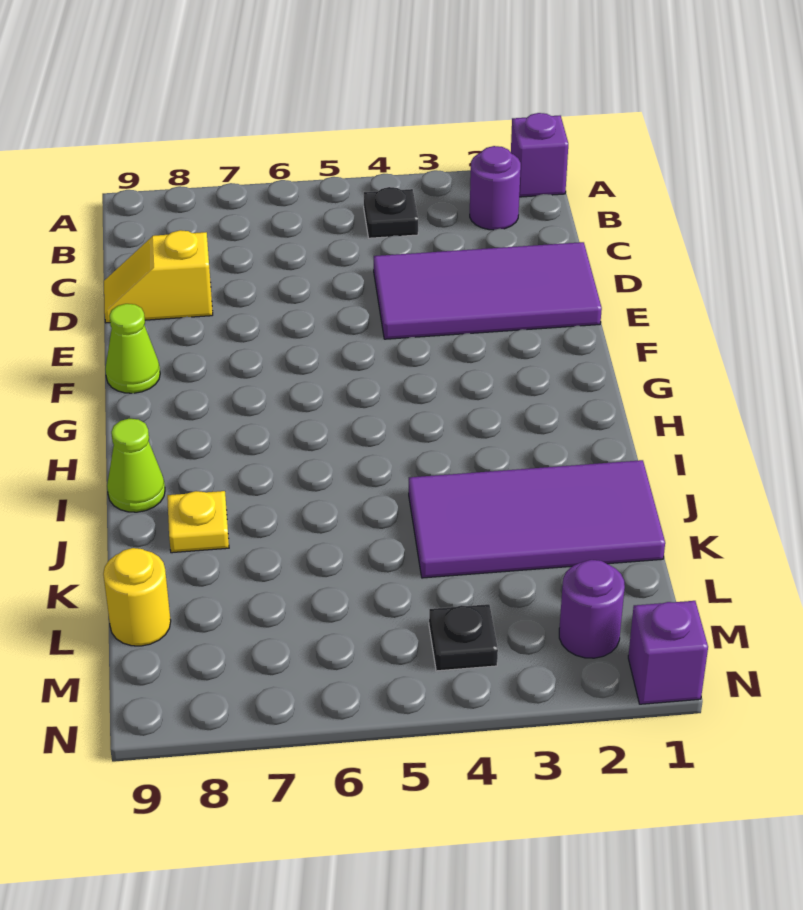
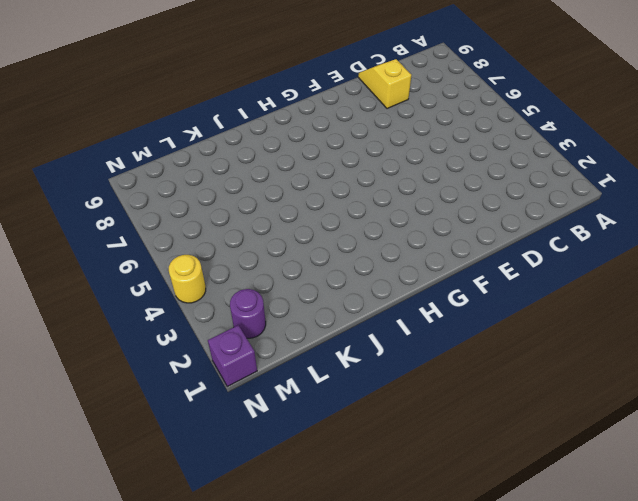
yellow round brick N4 level 1 -> yellow round brick L9 level 1
none -> purple brick A1 level 1
none -> purple round brick B2 level 1
none -> black plate B4 level 1

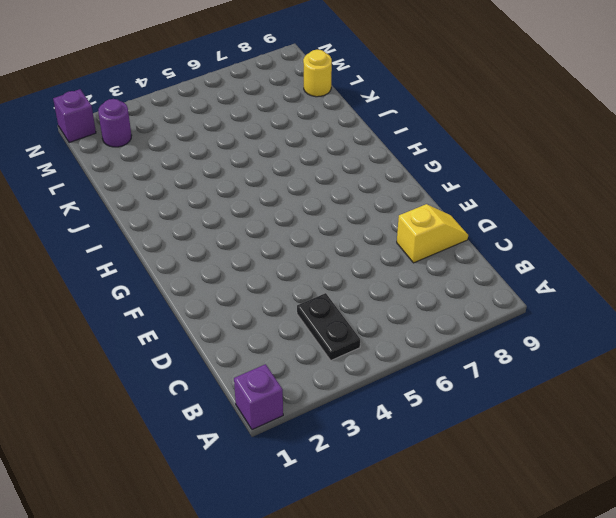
black plate B4:C4 level 1 -> black plate B4 level 1
none -> purple round brick B2 level 1
none -> purple tile D1:E4 level 1
none -> lime cone F9 level 1

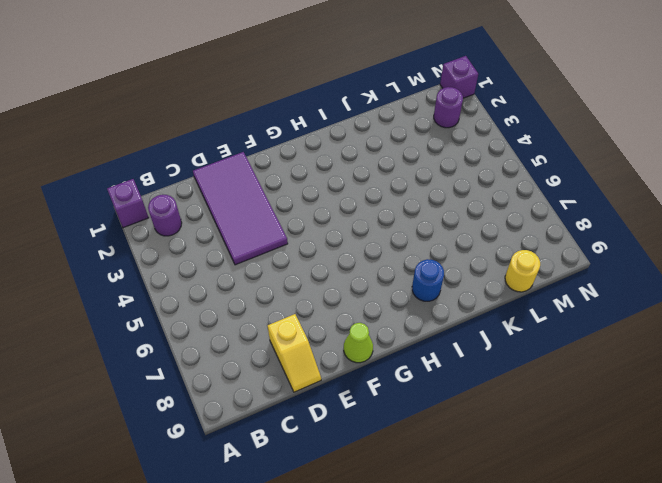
blue round brick I8 level 1 -> none
none -> black plate B4 level 1
none -> lime cone I9 level 1
none -> purple tile J1:K4 level 1

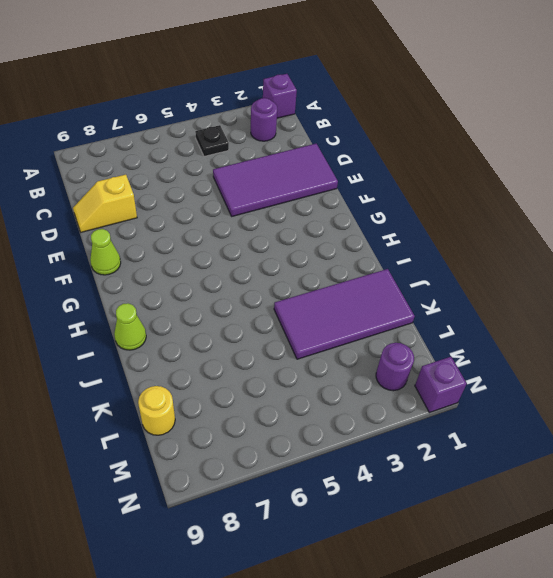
none -> yellow plate J8 level 1
none -> black plate M4 level 1

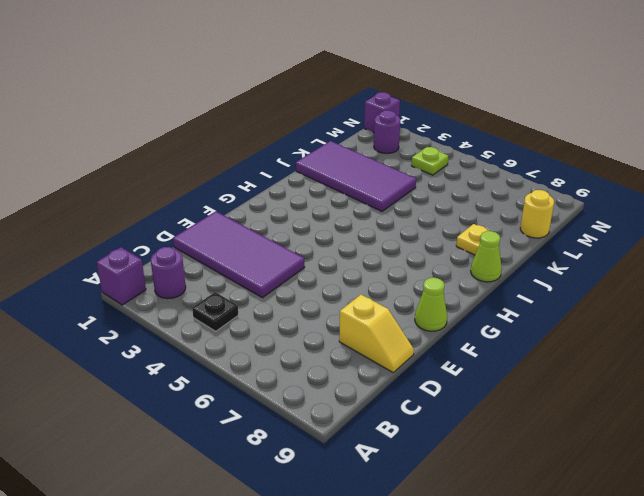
lime plate M4 level 1 -> black plate M4 level 1

